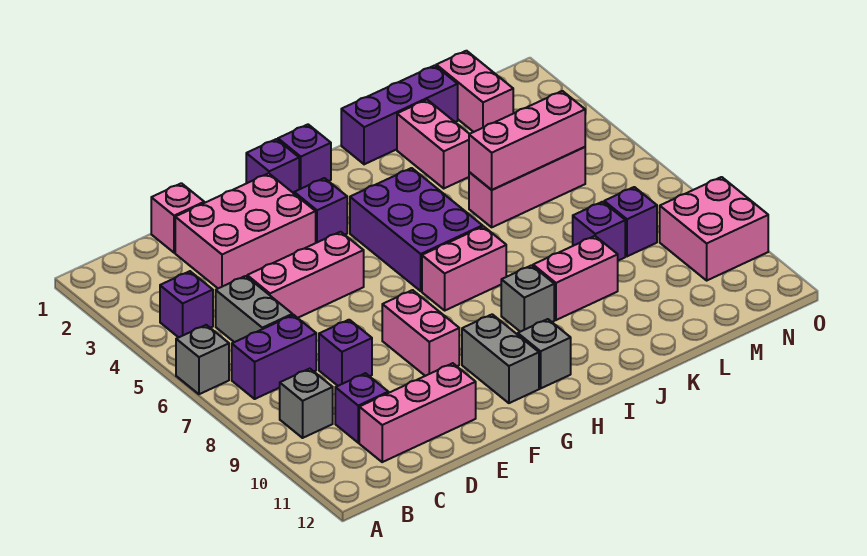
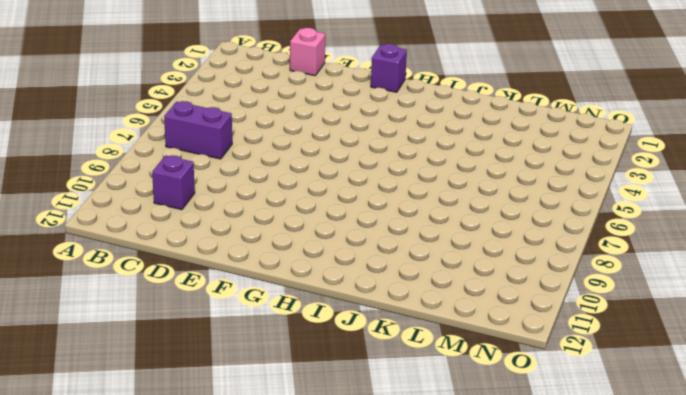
none -> grey brick A6 level 1
none -> purple brick B4 level 1
none -> grey brick B9 level 1

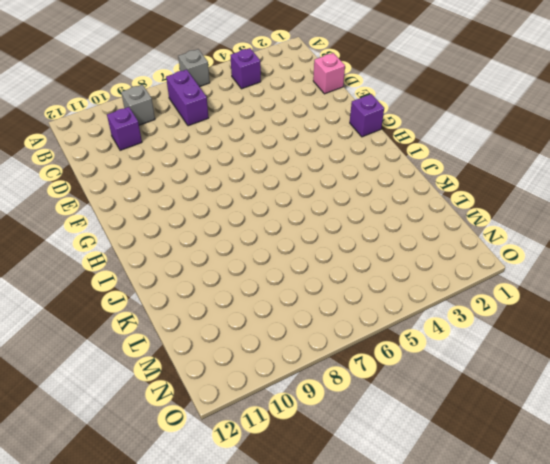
none -> grey brick C5:C6 level 1
none -> pink brick C11:E11 level 1
none -> pink brick D2:F3 level 1

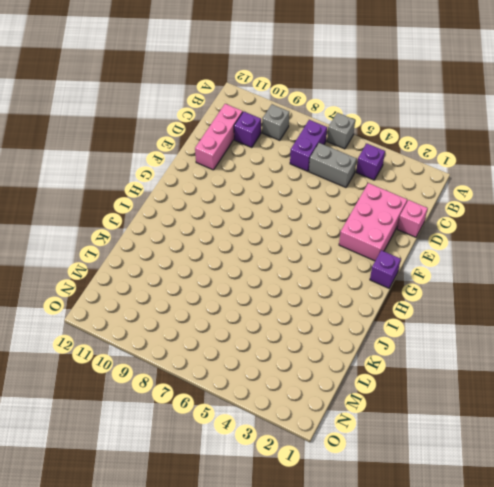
none -> pink brick D5:F5 level 1
none -> purple brick D8 level 1
none -> pink brick F8:F9 level 1

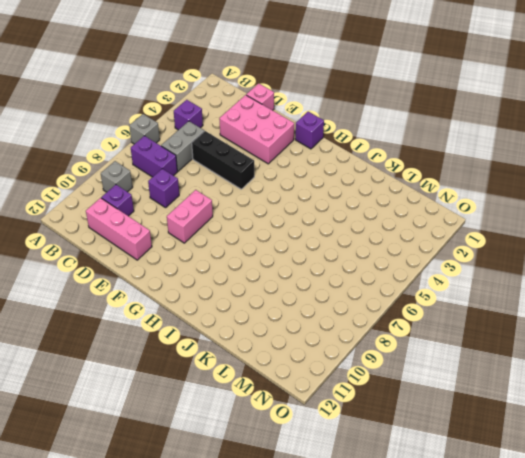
black brick D5:F5 level 1 -> pink brick D5:F5 level 1
none -> purple brick G3 level 1
none -> grey brick G10:G11 level 1
none -> purple brick H1 level 1

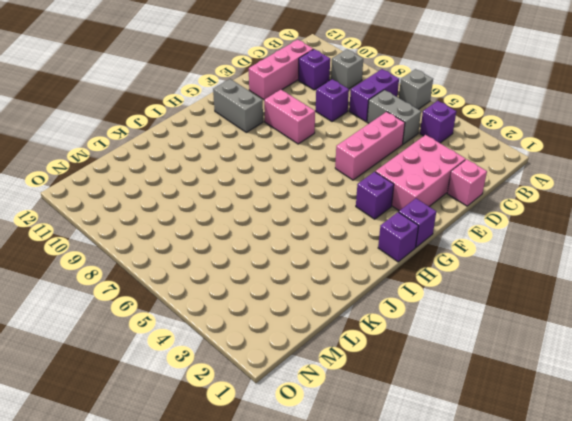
none -> purple brick H4:I6 level 1
none -> pink brick H7:I7 level 1
none -> grey brick H11 level 1

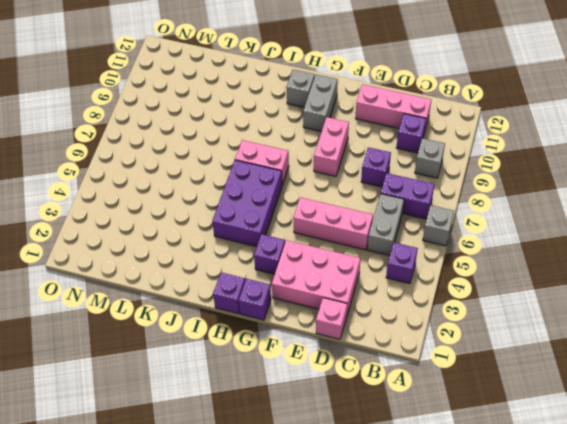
none -> grey brick I9 level 1
none -> purple brick J1:L1 level 1
none -> pink brick J9:K9 level 1

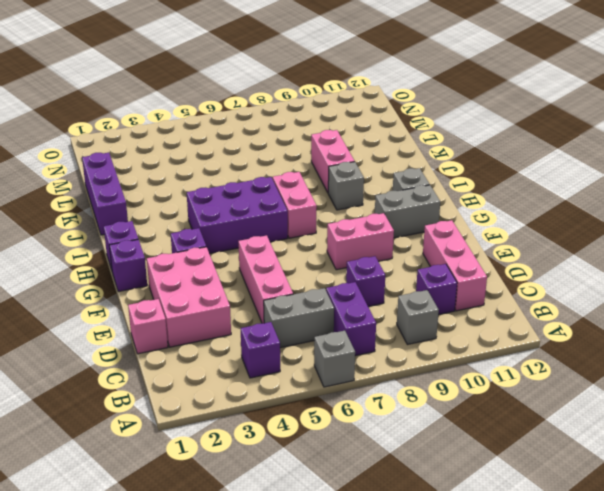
none -> pink brick K2:K3 level 1
none -> pink brick K5:M5 level 1
none -> purple brick L8 level 1

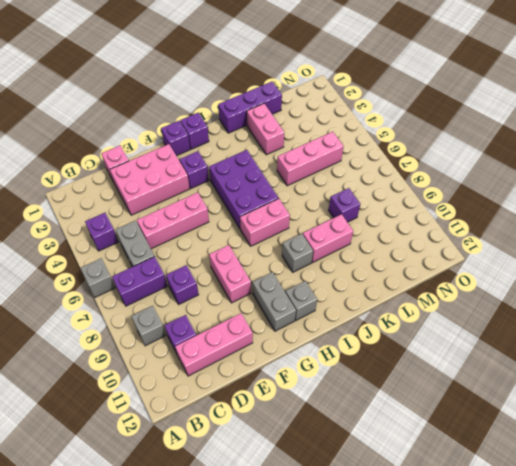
none -> pink brick M1:M2 level 1
none -> purple brick M8 level 1
none -> pink brick N9:O10 level 1

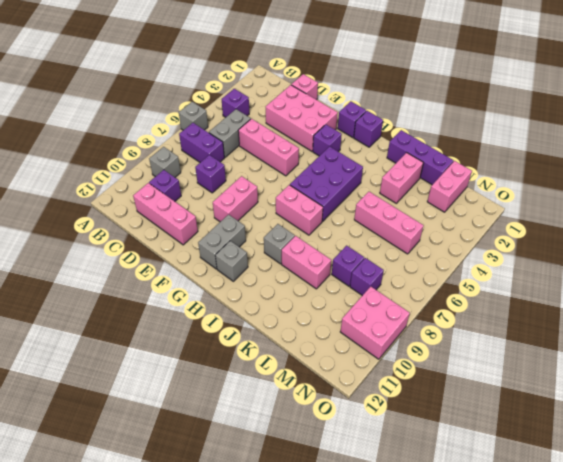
none -> pink brick K5:M5 level 2

